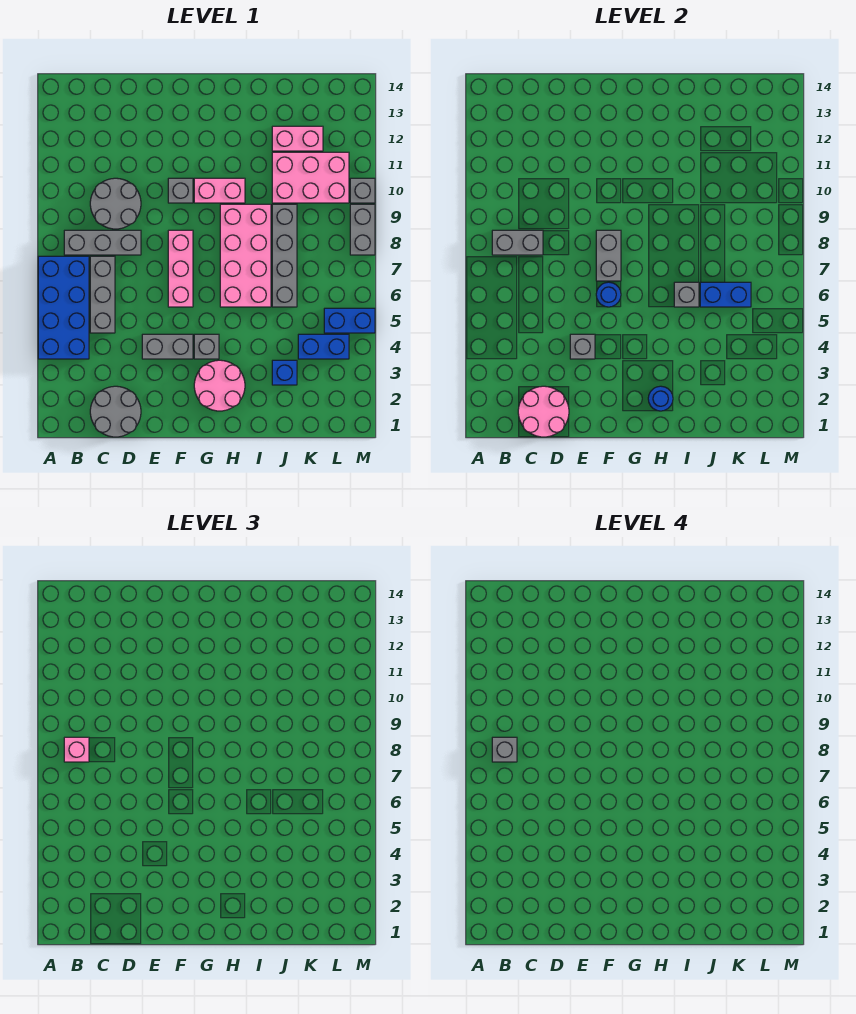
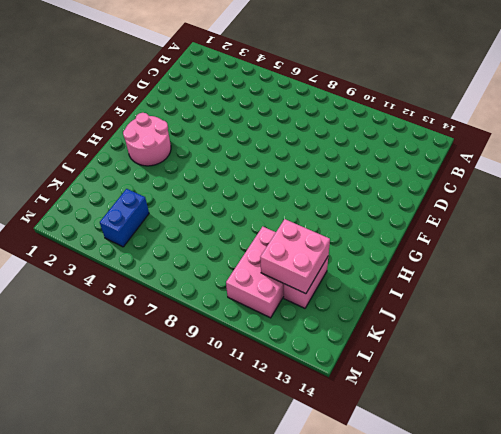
pink brick J11:K12 level 2 -> none
none -> blue brick A4:B7 level 1
none -> grey brick B8:D8 level 1
none -> grey round brick C1:D2 level 1
none -> grey brick C5:C7 level 1

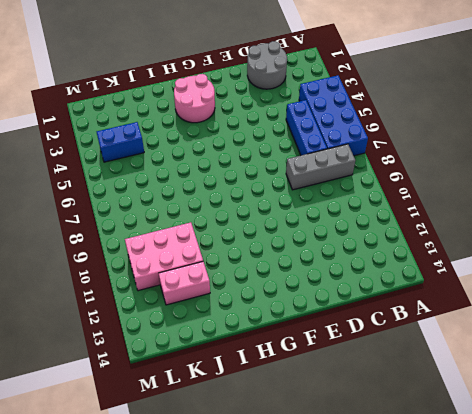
blue brick C5:C7 level 1 -> grey brick C5:C7 level 1
none -> grey round brick C9:D10 level 1
none -> grey brick E4:F4 level 1
none -> pink brick F6:F8 level 1
none -> grey brick F10 level 1

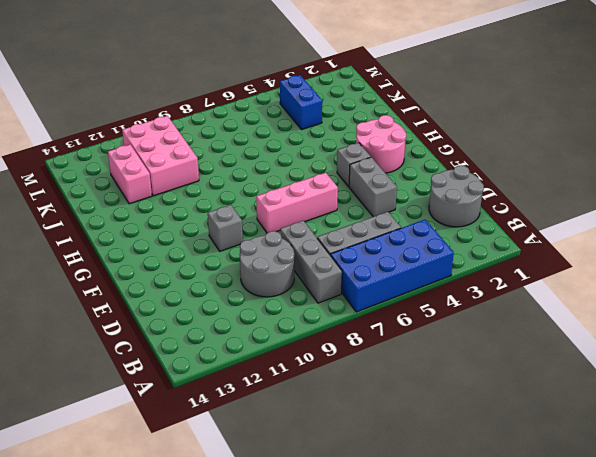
none -> pink brick G10:H10 level 1
none -> pink brick H6:I9 level 1
none -> blue brick J3 level 1
none -> grey brick J6:J9 level 1

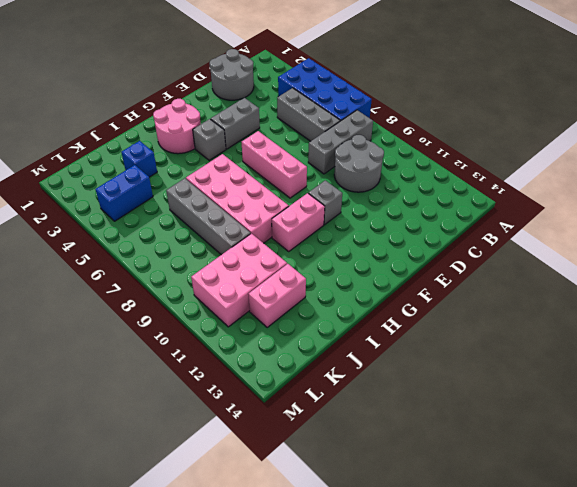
none -> blue brick L5:M5 level 1
none -> grey brick M8:M9 level 1
none -> grey brick M10 level 1
none -> grey brick B8:C8 level 2

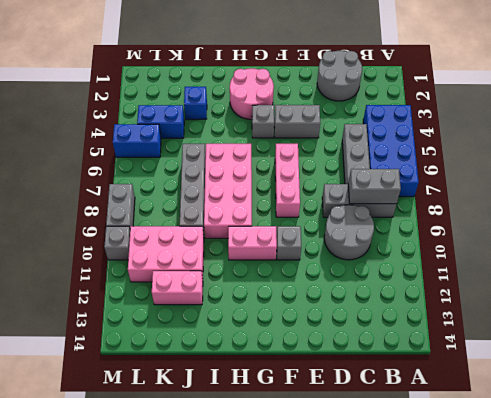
none -> pink round brick C1:D2 level 2
none -> grey brick E4 level 2
none -> blue round brick F6 level 2
none -> grey brick F7:F8 level 2

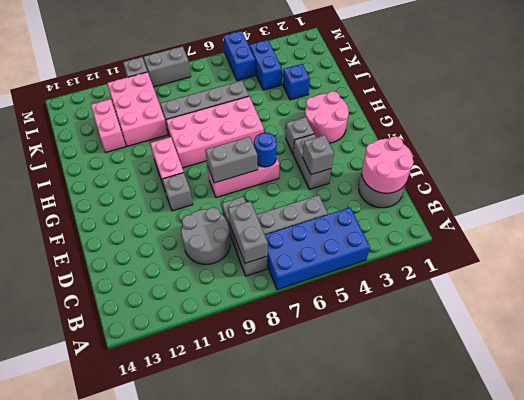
none -> blue round brick H2 level 2
none -> grey brick I6 level 2
none -> blue brick J6:K6 level 2
none -> pink brick B8 level 3

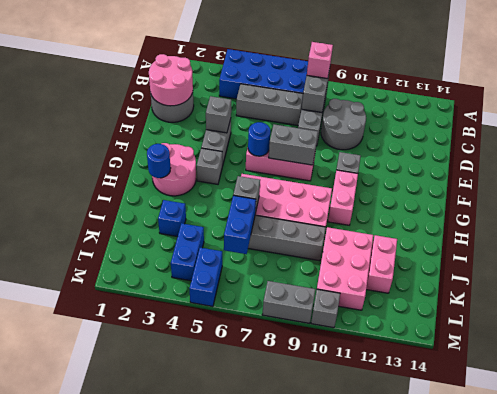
none -> grey brick B8 level 4

